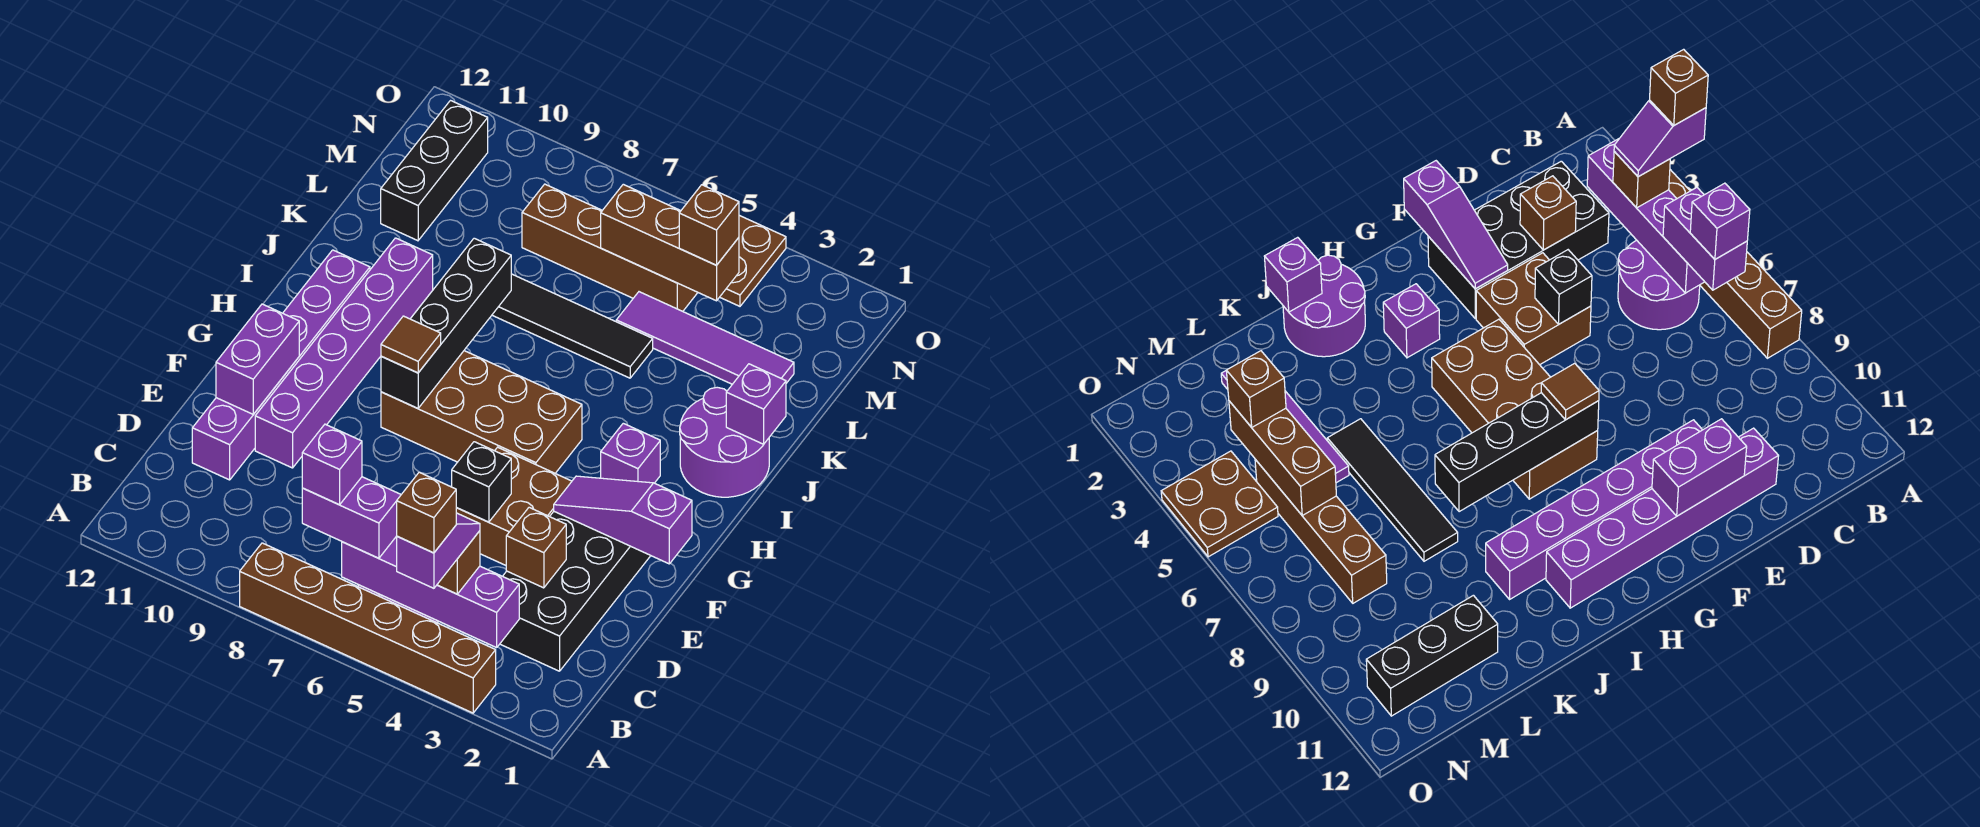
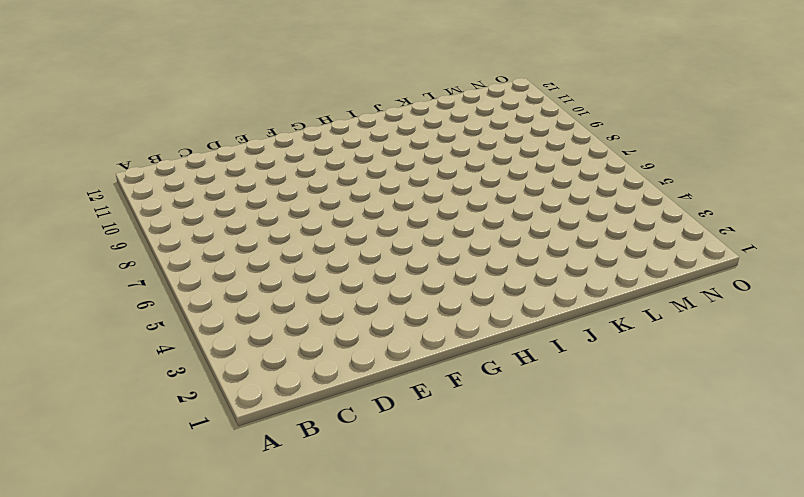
none -> brown brick A3:A8 level 1
none -> purple round brick B5:C6 level 1
none -> black brick C2:F3 level 1

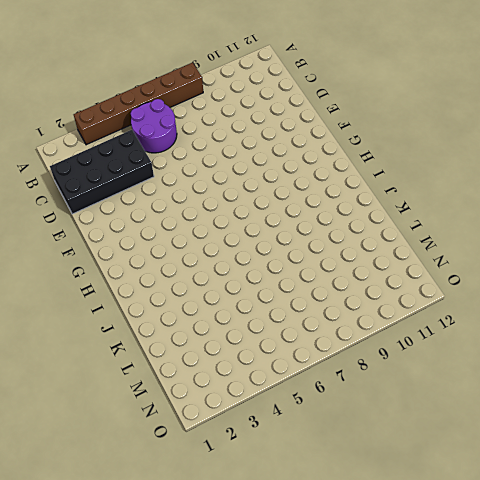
black brick C1:D4 level 1 -> black brick C2:F3 level 1
none -> purple brick D11:I11 level 1
none -> brown brick E4:F5 level 1
none -> purple brick E10:J10 level 1

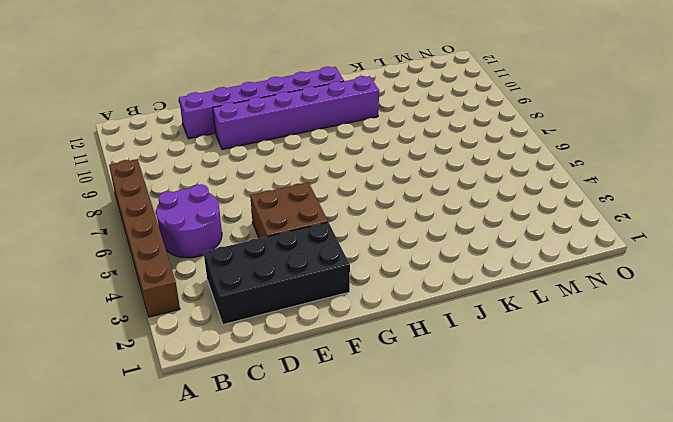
none -> brown brick G5:H8 level 1
none -> purple brick H3 level 1
none -> purple round brick I1:J2 level 1

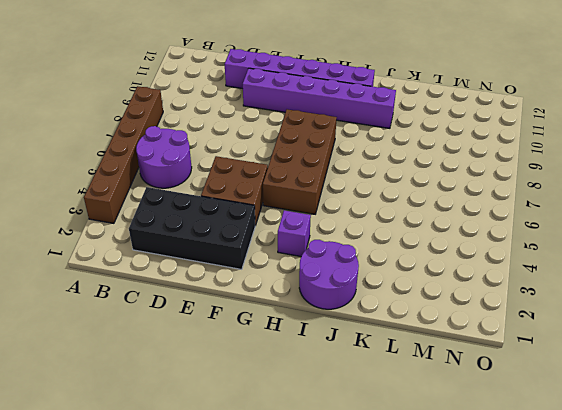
none -> black tile K5:K8 level 1
none -> purple tile L2:L5 level 1
none -> black brick L11:N11 level 1

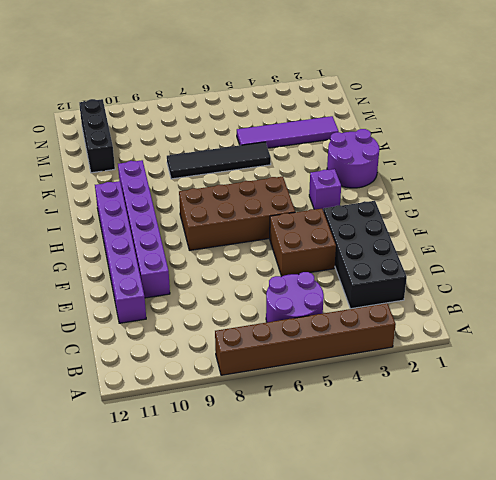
none -> brown brick M5:M8 level 1
none -> brown plate N4:O5 level 1
none -> purple brick B3:B6 level 2

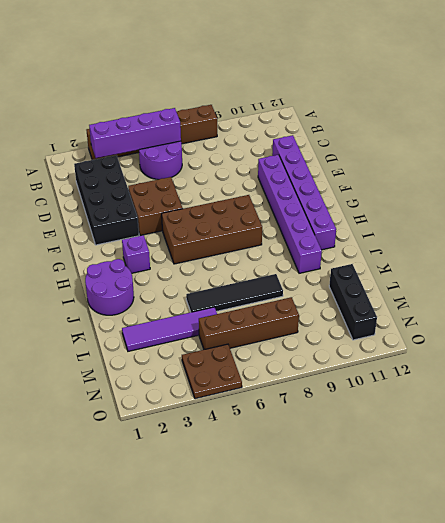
none -> brown brick D3 level 2
none -> black brick E5 level 2
none -> purple brick E11:F11 level 2

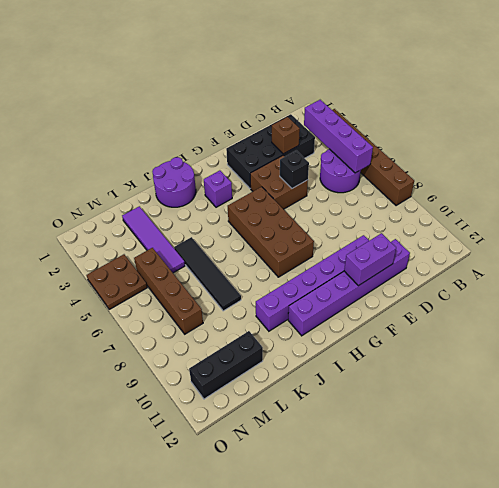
none -> purple slope F1:F3 level 2 top 1
none -> black brick G8:J8 level 2
none -> purple brick J1 level 2

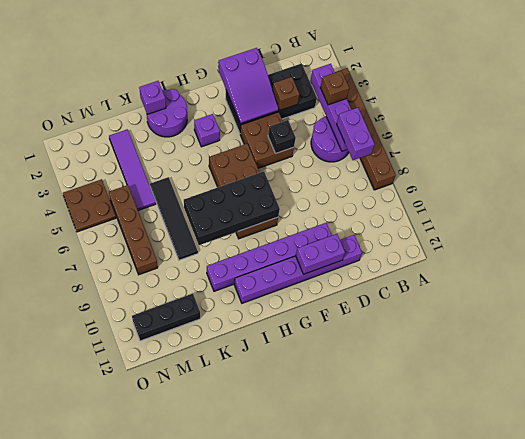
purple slope E1:F3 level 2 top 1 -> purple slope F1:F3 level 2 top 1
black brick G7:J8 level 2 -> black brick G8:J8 level 2
none -> brown brick M4:M6 level 2
none -> brown tile G8 level 3
none -> brown brick M4 level 3

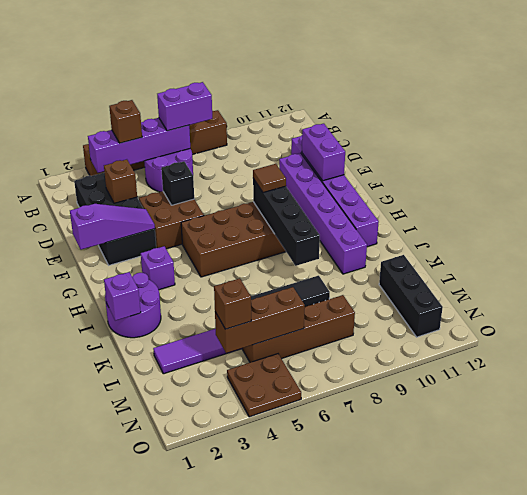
none -> purple slope A4:B4 level 4 top A
none -> purple brick B7 level 4
none -> brown brick A4 level 5

